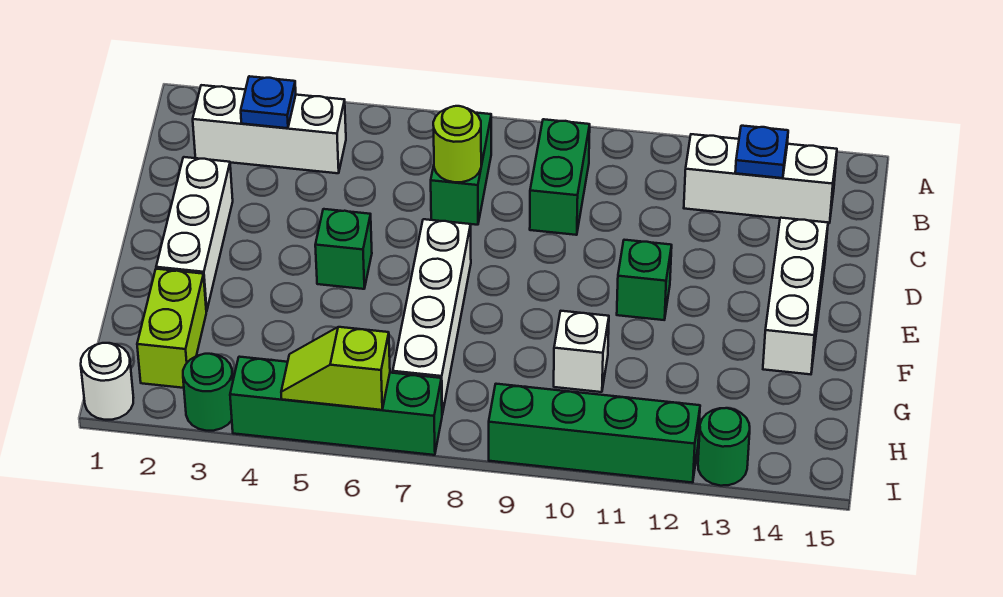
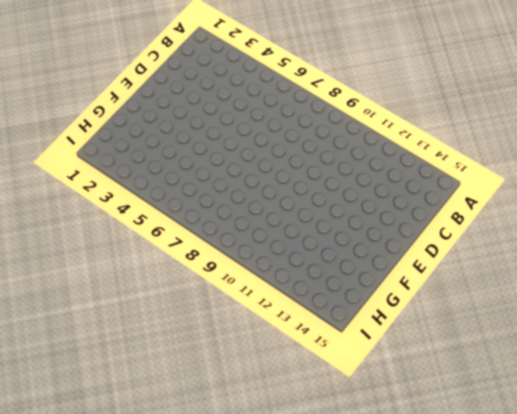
none -> white brick B2:B4 level 1
none -> green brick B7:C7 level 1
none -> green brick B9:C9 level 1

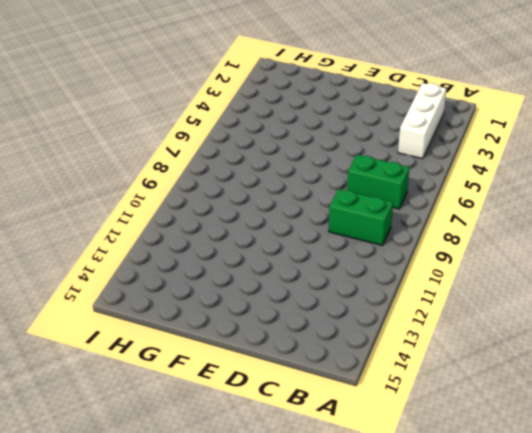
none -> white brick B12:B14 level 1
none -> white brick D2:F2 level 1
none -> white brick D14:F14 level 1

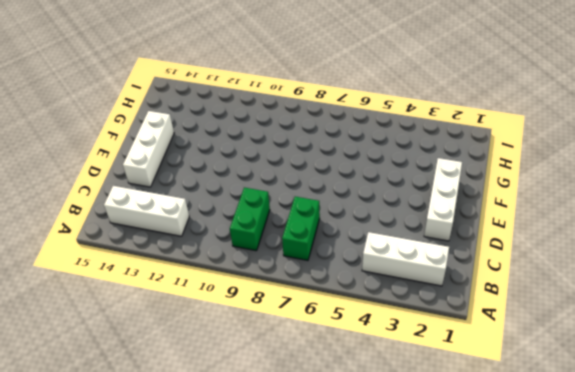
none -> green brick E5 level 1
none -> white brick E7:H7 level 1
none -> green brick E11 level 1

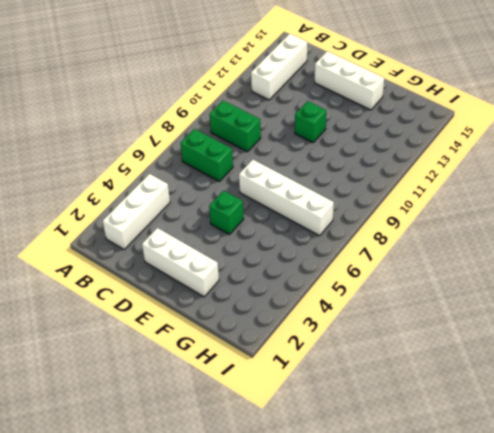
none -> lime brick G2:H2 level 1
none -> white brick G10 level 1
none -> white round brick I1 level 1

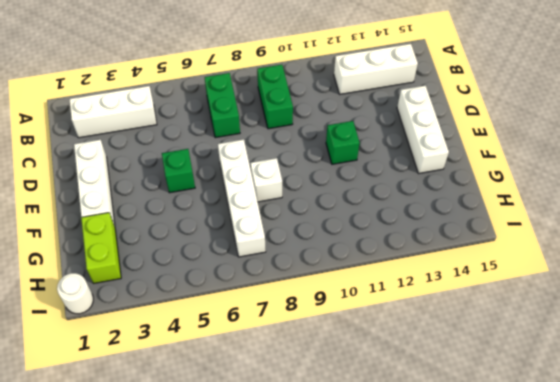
white brick F8 level 1 -> white brick G10 level 1
none -> green round brick I3 level 1
none -> green brick I4:I7 level 1
none -> green brick I9:I12 level 1

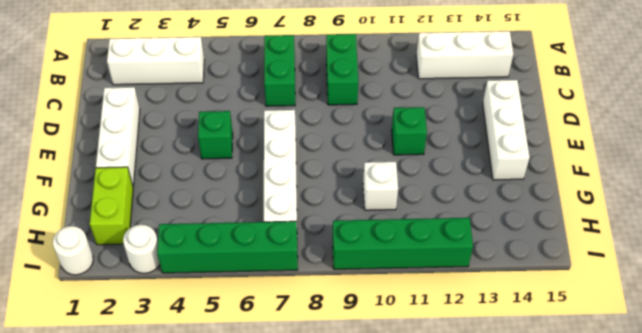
white round brick I3 level 1 -> green round brick I3 level 1
none -> green round brick I13 level 1
none -> blue plate B3 level 2
none -> blue plate B13 level 2

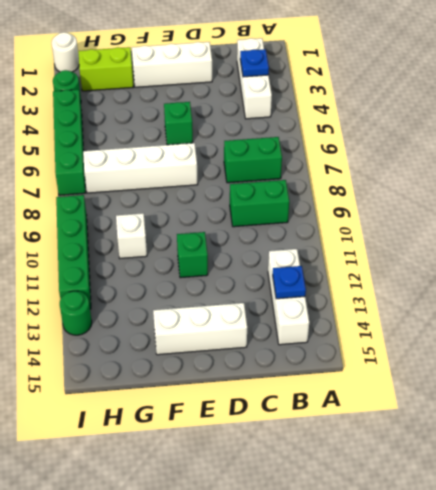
none -> lime round brick C7 level 2
none -> lime slope I5:I6 level 2 top 6

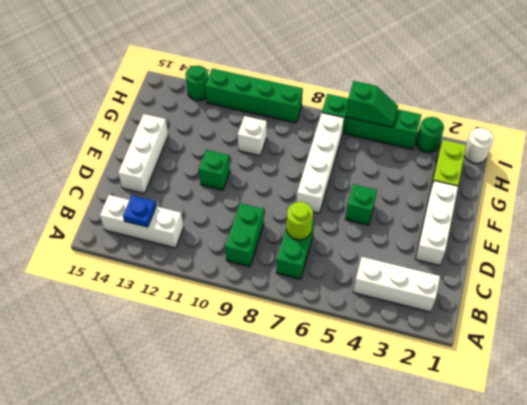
green slope I5:I6 level 2 top 6 -> lime slope I5:I6 level 2 top 6
none -> blue plate B3 level 2

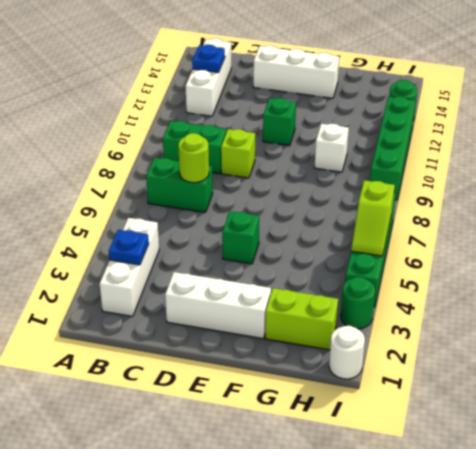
lime brick D9 level 1 -> none
none -> white brick E7:H7 level 1

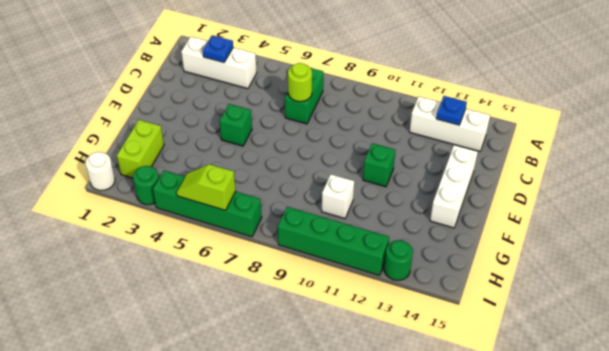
none -> green brick B9:C9 level 1
none -> white brick D2:F2 level 1
none -> white brick E7:H7 level 1

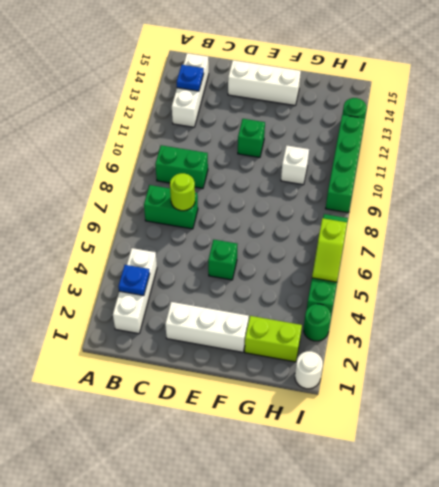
none -> white brick E7:H7 level 1

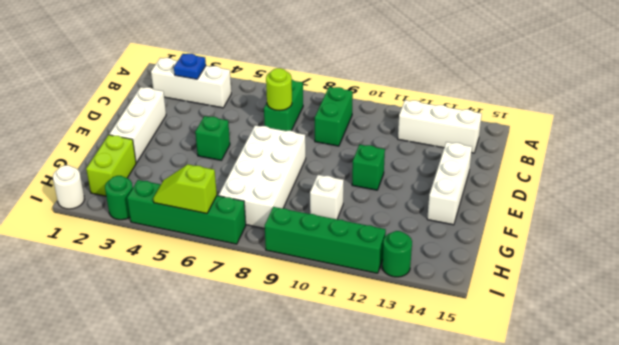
white brick E7:H8 level 1 -> white brick E7:H7 level 1
none -> blue plate B13 level 2

